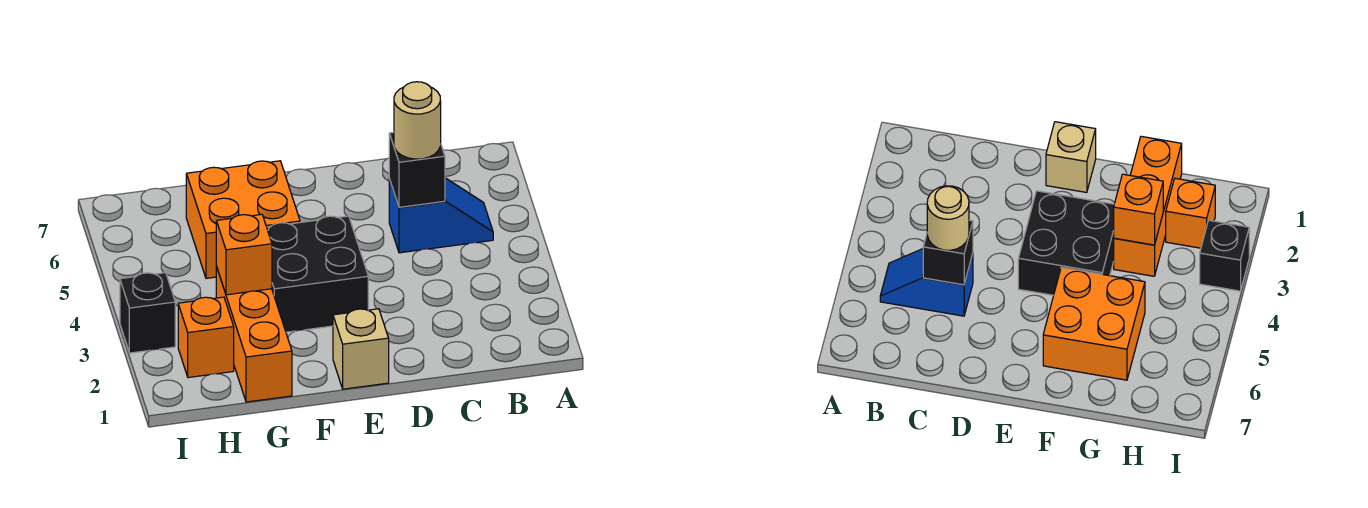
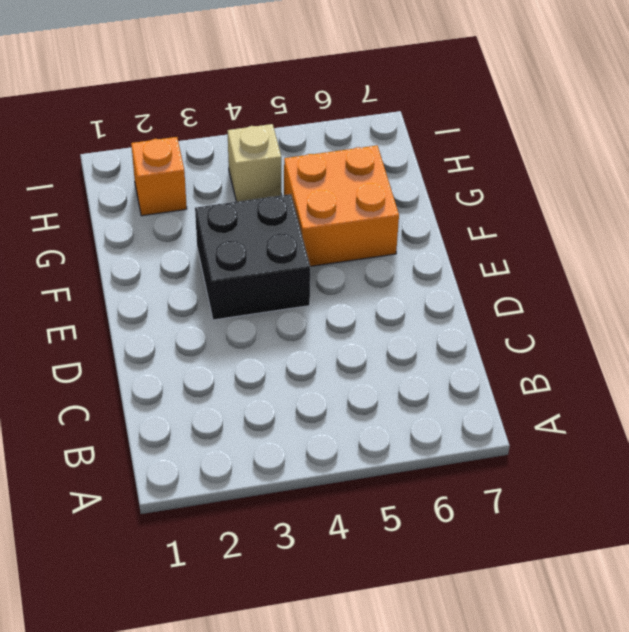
tan brick H4 level 1 -> tan brick E1 level 1
none -> blue slope B5:C5 level 1 top C
none -> orange brick G1:G3 level 1

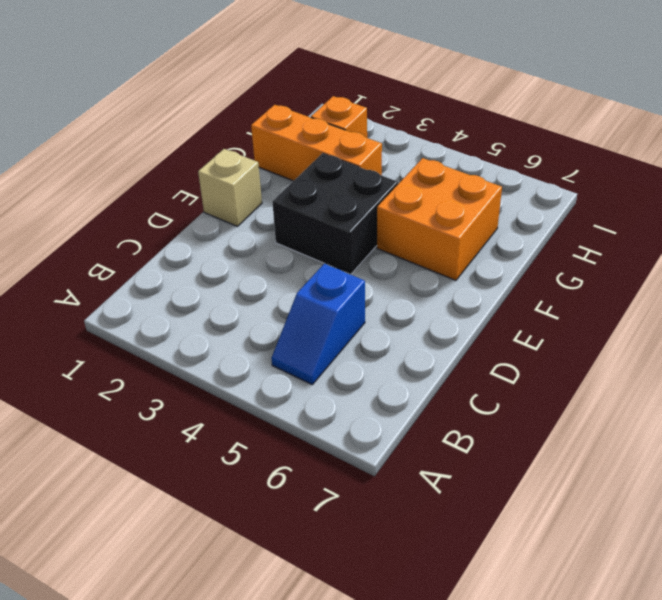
none -> black brick I3 level 1
none -> black brick C5 level 2

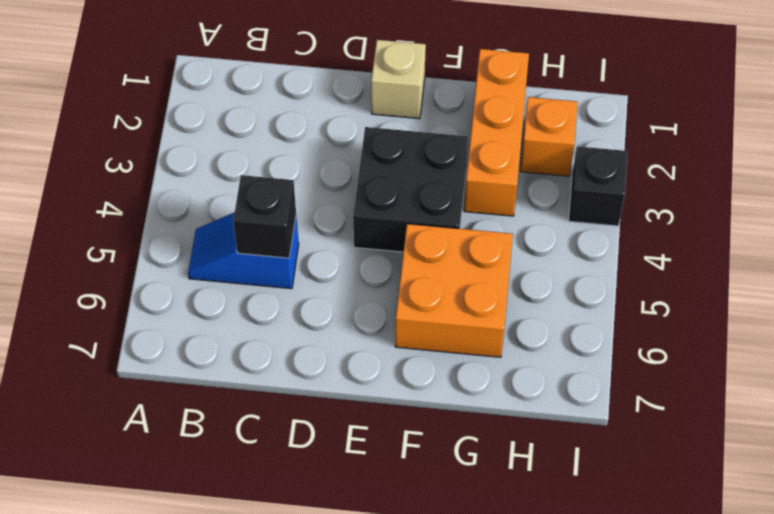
none -> orange brick G3 level 2
none -> tan round brick C5 level 3

